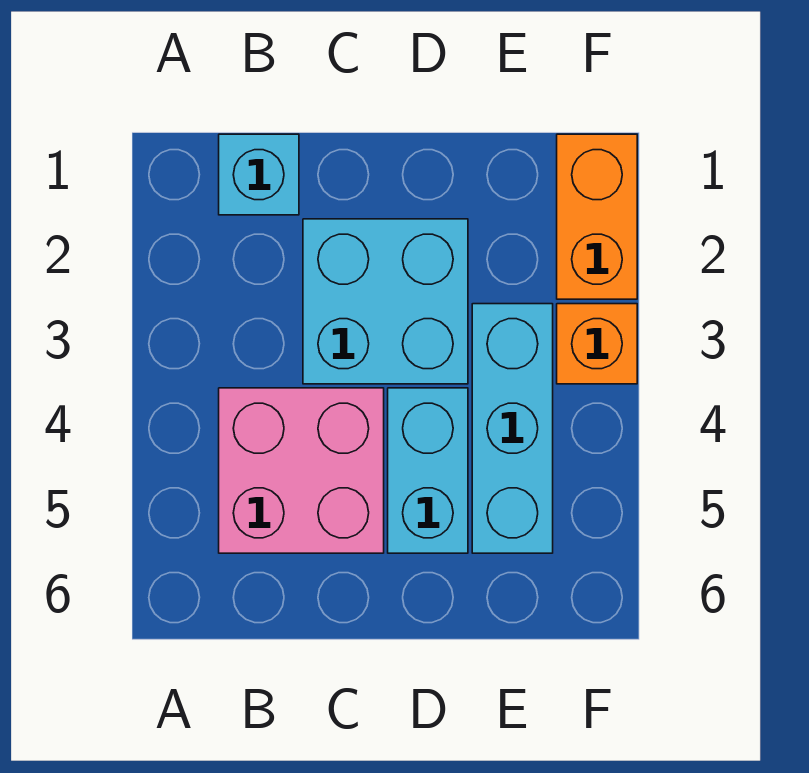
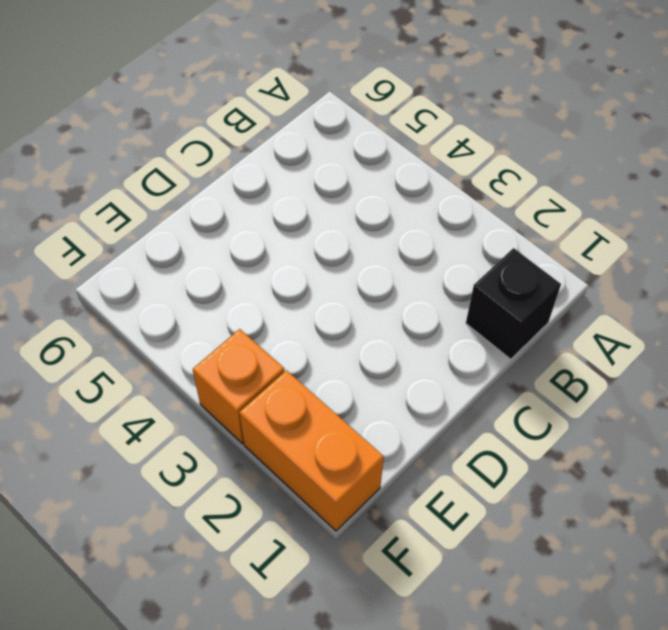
black brick B1 level 1 -> cyan brick B1 level 1
none -> pink brick B4:C5 level 1
none -> cyan brick C2:D3 level 1

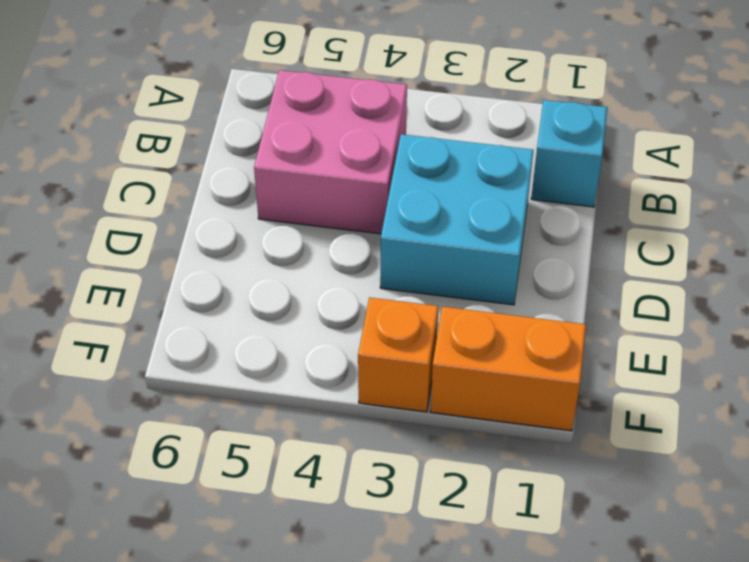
none -> cyan brick D4:D5 level 1
none -> cyan brick E3:E5 level 1

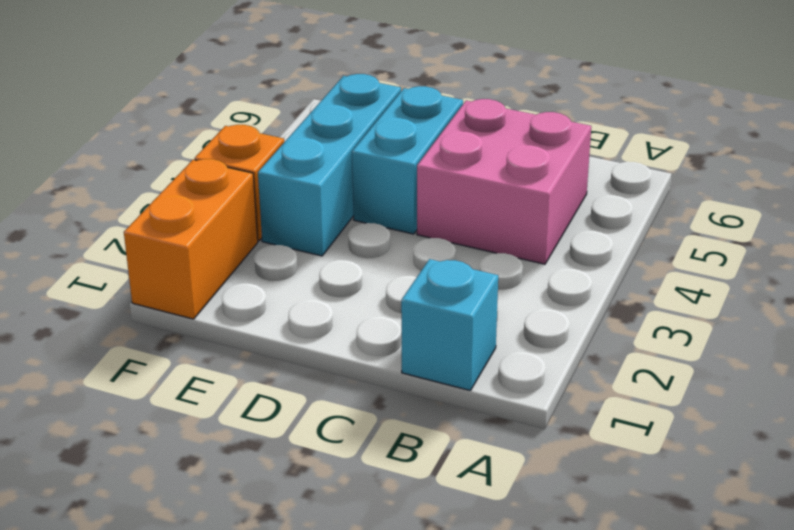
none -> cyan brick C2:D3 level 1

